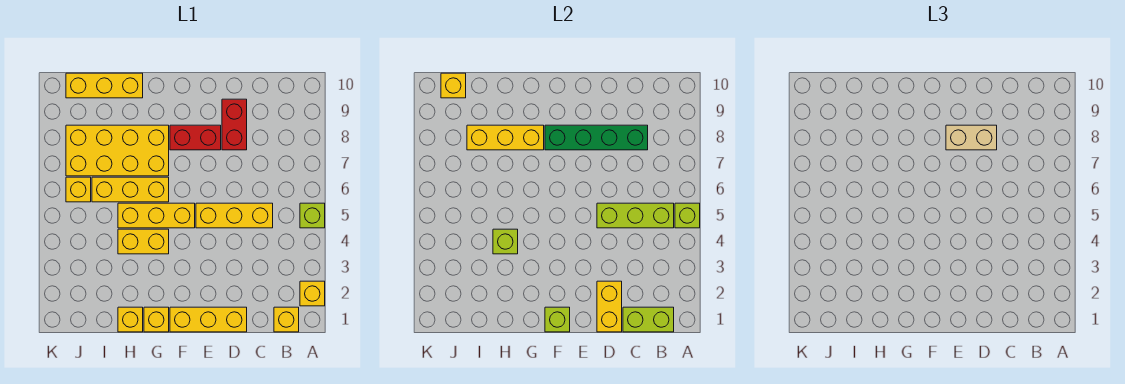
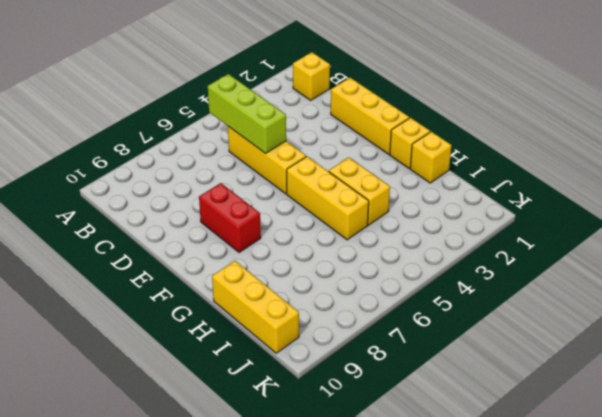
none -> yellow brick A2 level 1
none -> lime brick A5 level 1
none -> red brick D8:D9 level 1

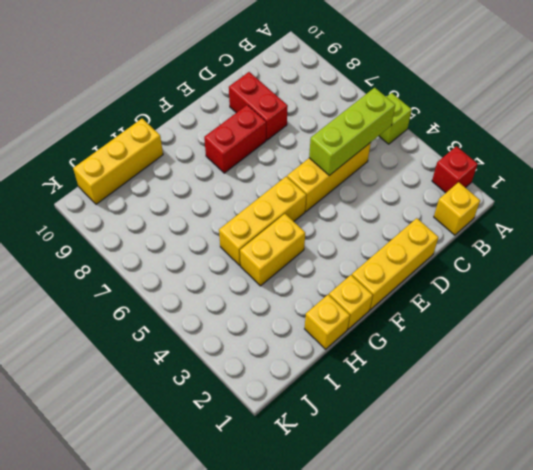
red brick A2 level 1 -> yellow brick A2 level 1
none -> yellow brick G6:I6 level 1
none -> yellow brick G7:J8 level 1
none -> yellow brick J6 level 1

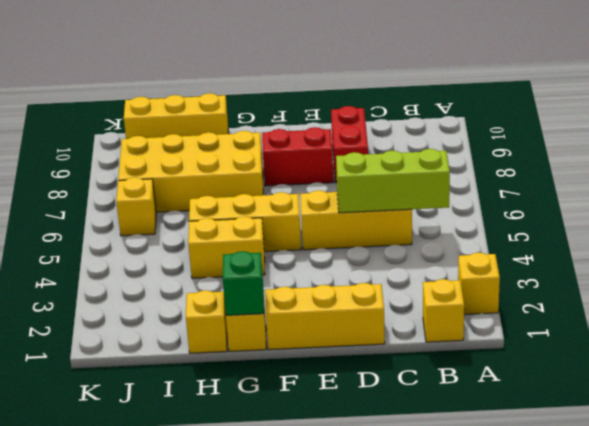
green brick G1 level 2 -> none
none -> lime brick A5 level 1
none -> yellow brick G6:I6 level 1
none -> lime brick A5 level 2

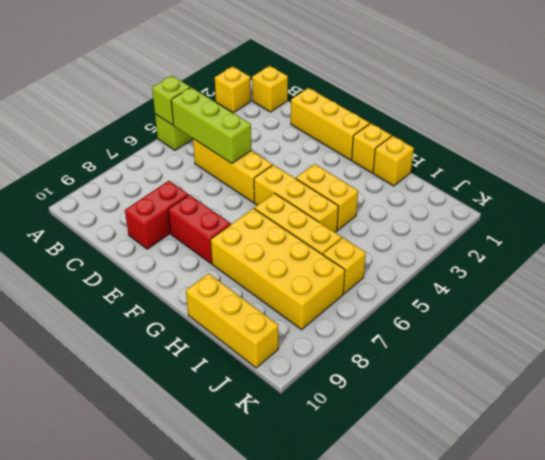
none -> lime brick B1:C1 level 2
none -> green brick C8:F8 level 2
none -> yellow brick D1:D2 level 2

